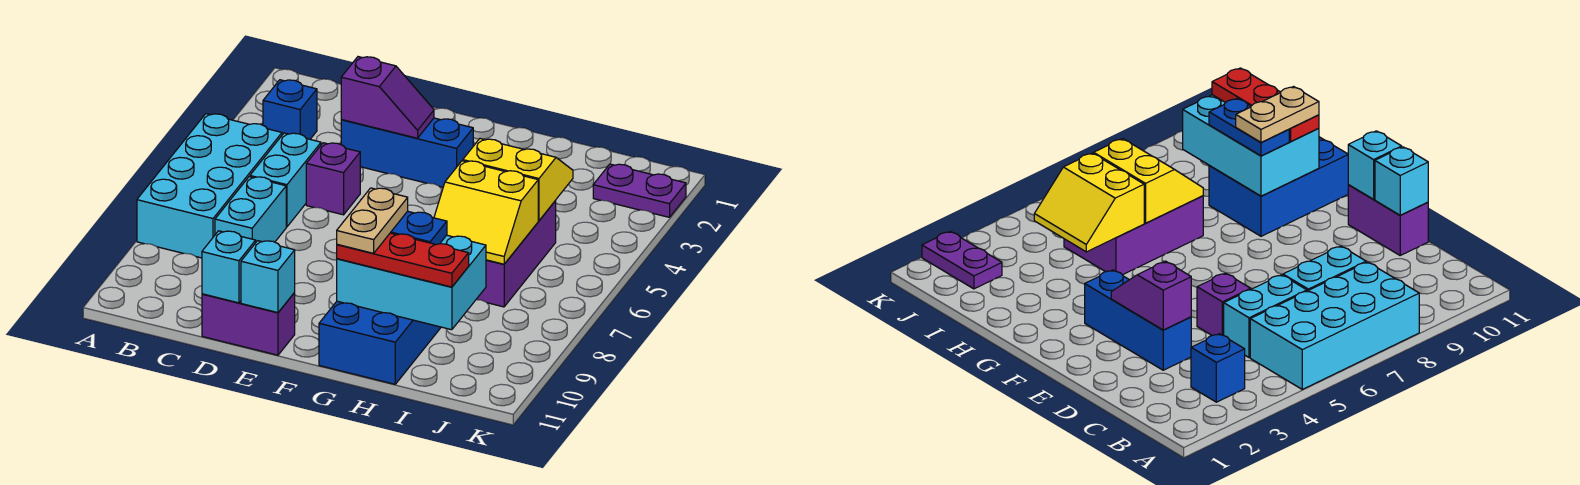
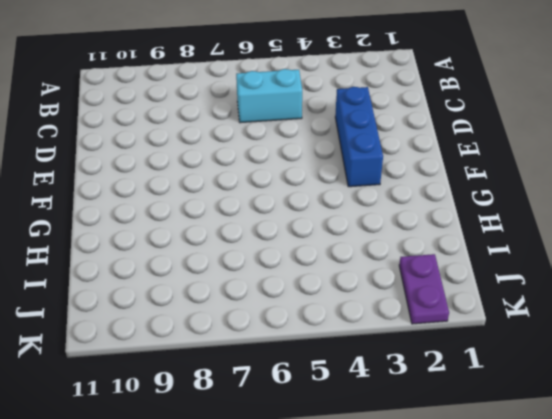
none -> cyan brick A5:B8 level 1
none -> blue brick B3 level 1
none -> cyan brick C7:C8 level 1

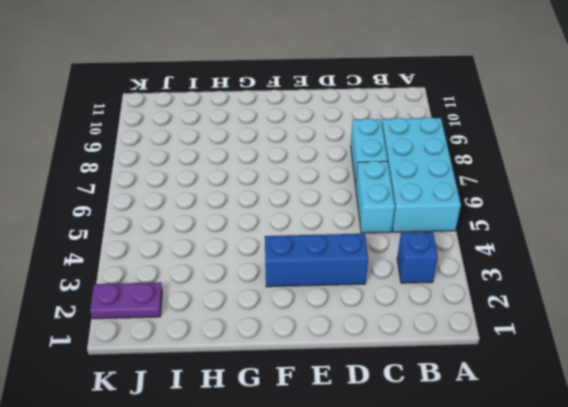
none -> purple brick D5 level 1
none -> purple brick D11:E11 level 1
none -> blue brick G9:H11 level 1

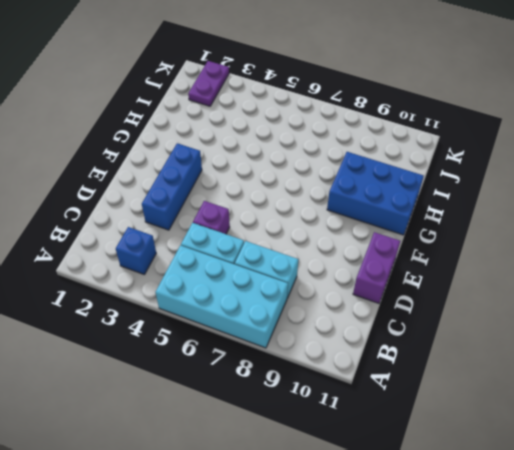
none -> purple brick H5:I7 level 1
none -> purple slope D3:E3 level 2 top D
none -> cyan brick D11 level 2

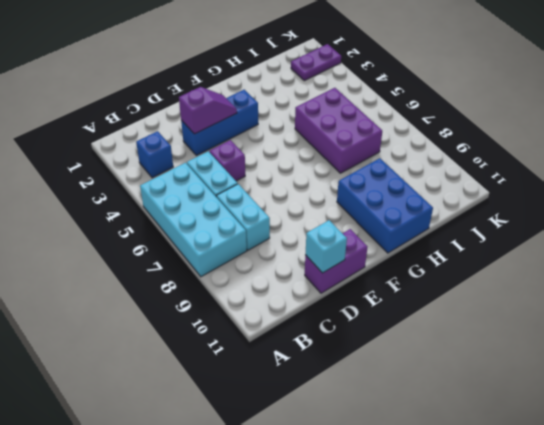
none -> cyan brick E11 level 2
none -> cyan brick G9:I10 level 2
none -> yellow slope H4:I5 level 2 top 5

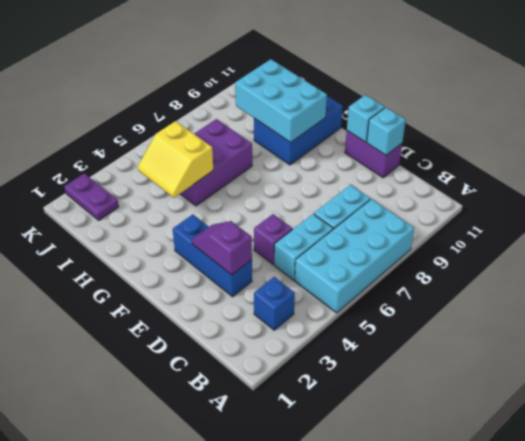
none -> yellow slope H6:I7 level 2 top 6
none -> blue plate G9:H9 level 3
none -> red plate G10:I10 level 3

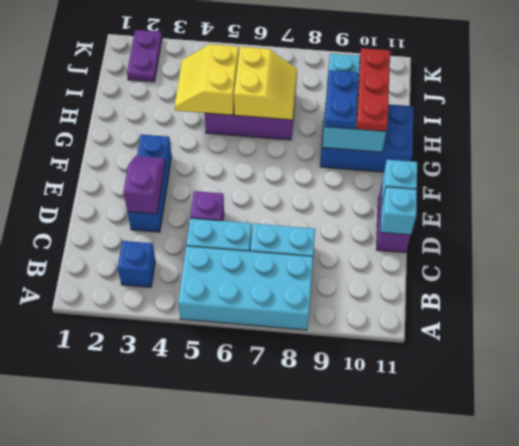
none -> tan plate G9:G10 level 4

